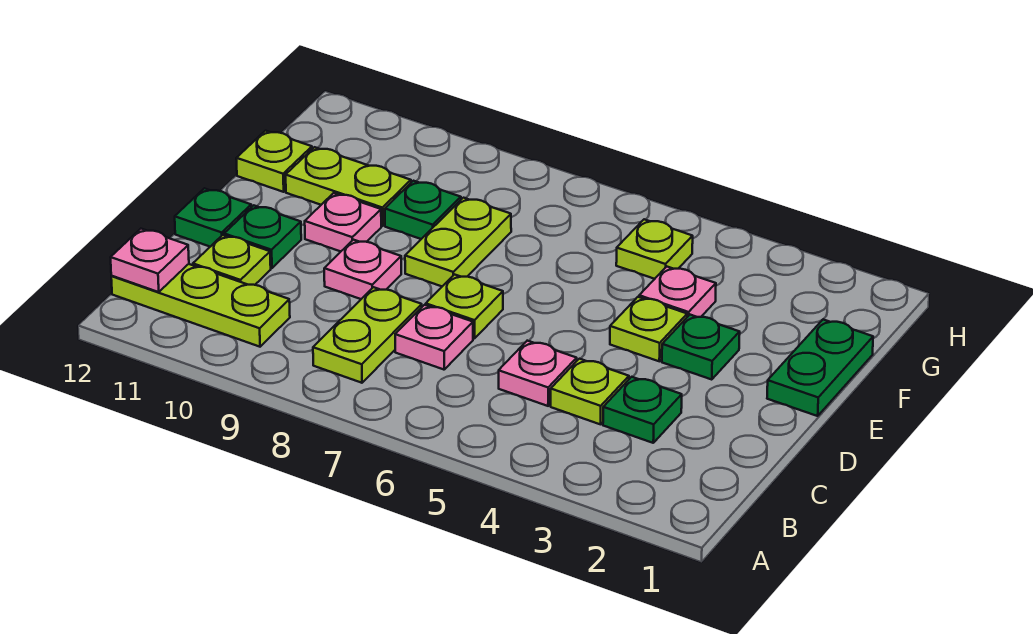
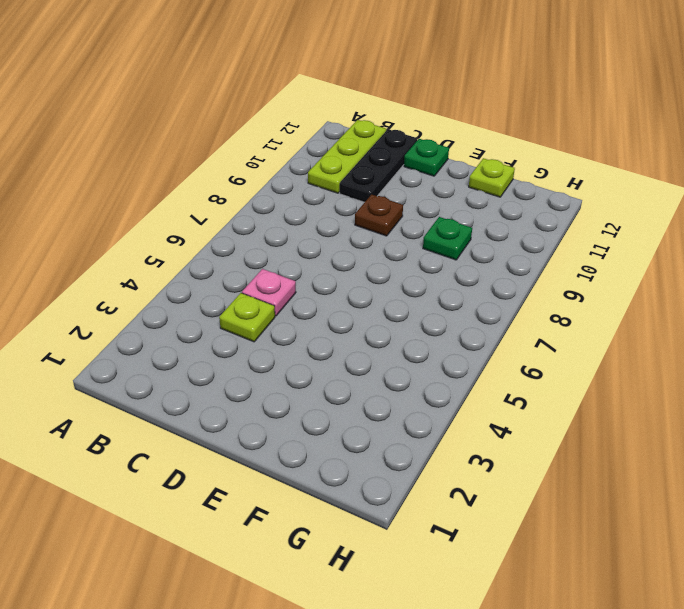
black plate C10:C12 level 1 -> lime plate C11 level 1
brown plate D9 level 1 -> pink plate D9 level 1
none -> lime plate B8:C8 level 1
none -> green plate C3 level 1
none -> pink plate C7 level 1

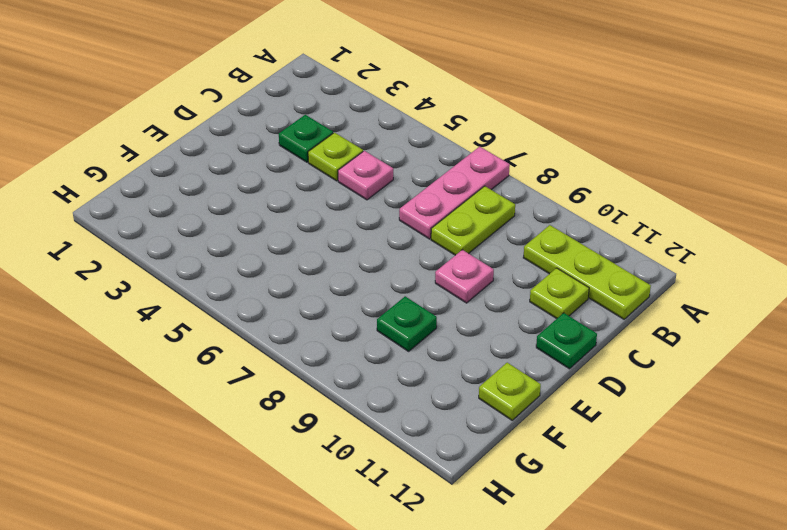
pink plate A7:C7 level 1 -> pink plate C7 level 1
none -> lime plate D7 level 1
none -> green plate D11 level 1
none -> green plate E1:F1 level 1

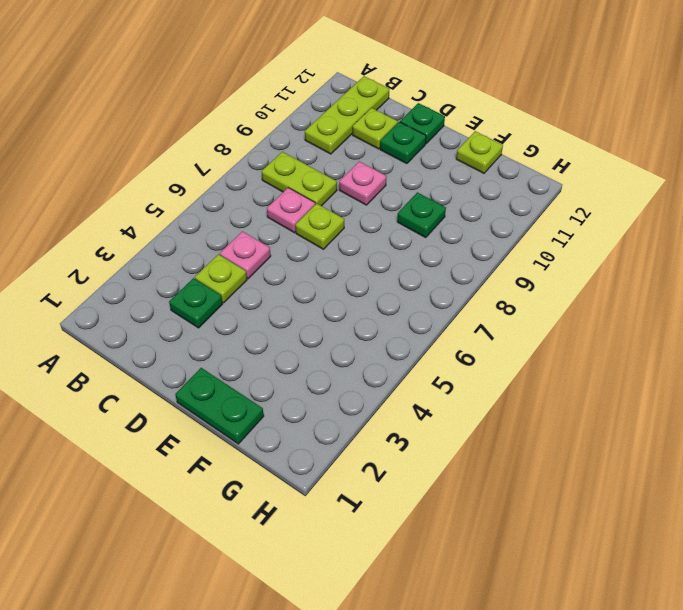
none -> green plate E3 level 1
none -> lime plate E4 level 1
none -> lime plate E8:F8 level 1

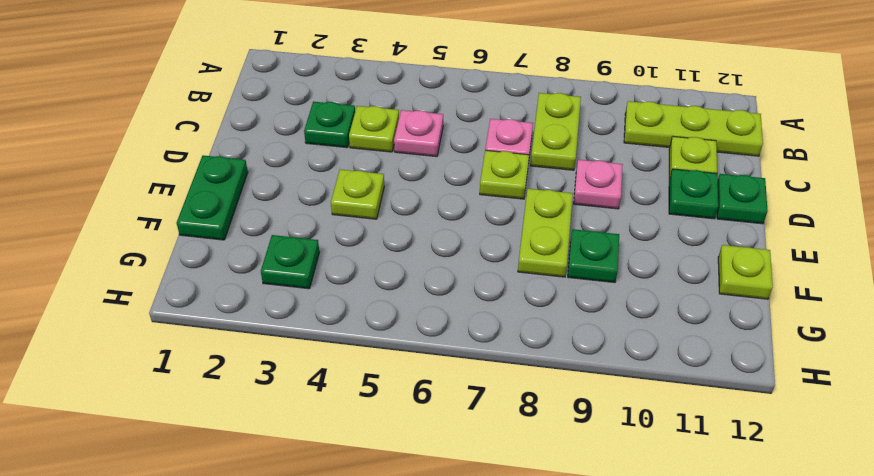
green plate G3 level 1 -> green plate E3 level 1
none -> pink plate E10 level 1
none -> pink plate F4 level 1
none -> lime plate F10:F11 level 1

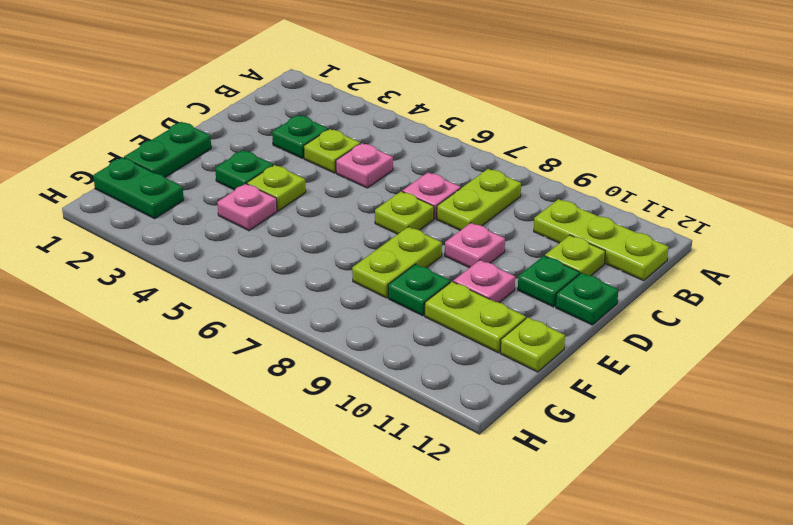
green plate G1:G2 level 1 -> none
none -> lime plate G5 level 1
none -> pink plate B12 level 2

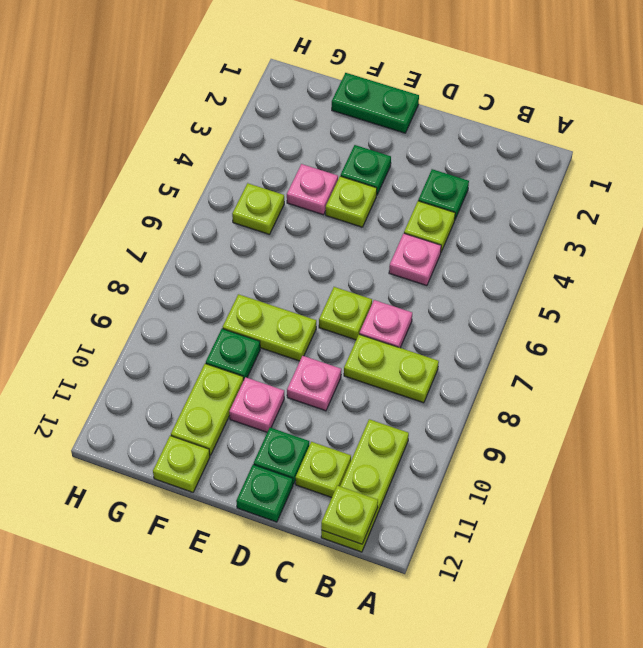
lime plate B12 level 2 -> pink plate B12 level 2

